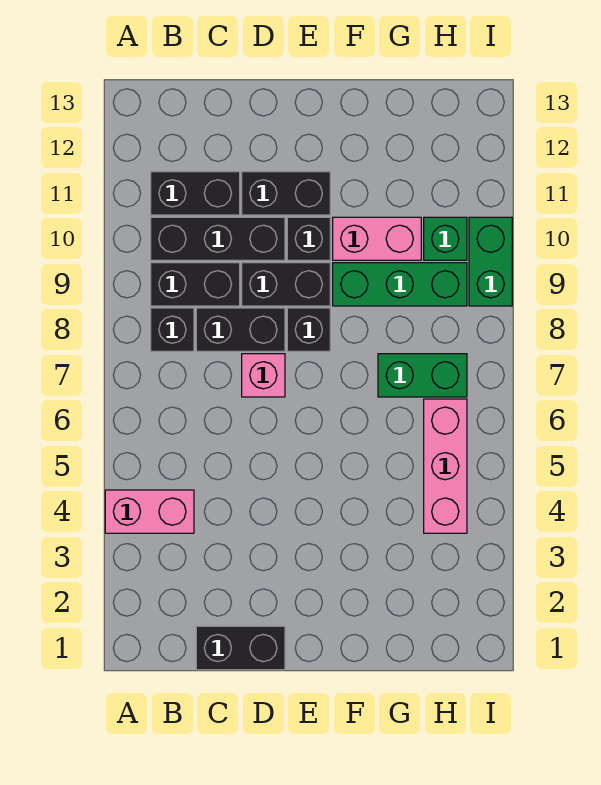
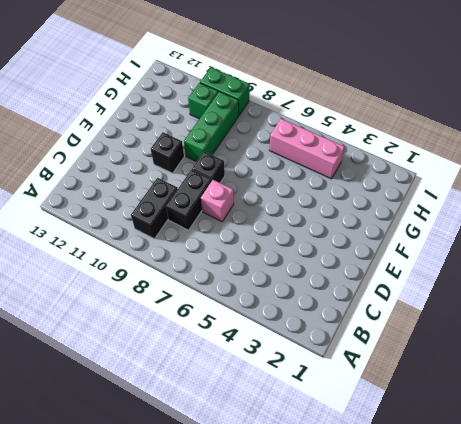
none -> pink brick A4:B4 level 1
none -> black brick B8 level 1
none -> black brick B10:D10 level 1

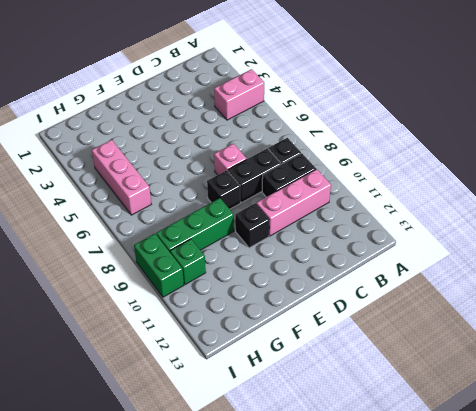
pink brick B10:D10 level 1 -> black brick B10:D10 level 1
none -> black brick B11:C11 level 1
none -> black brick C1:D1 level 1
none -> black brick D9:E9 level 1

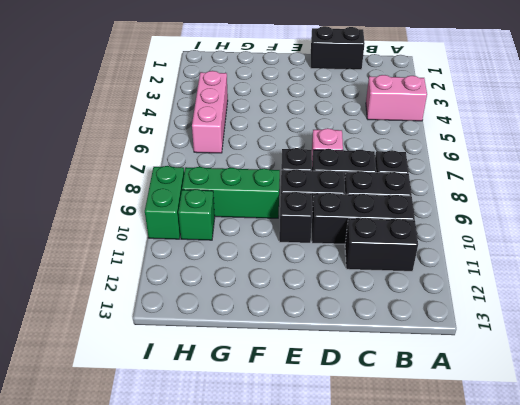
none -> black brick D11:E11 level 1
none -> pink brick F10:G10 level 1
none -> green brick G7:H7 level 1

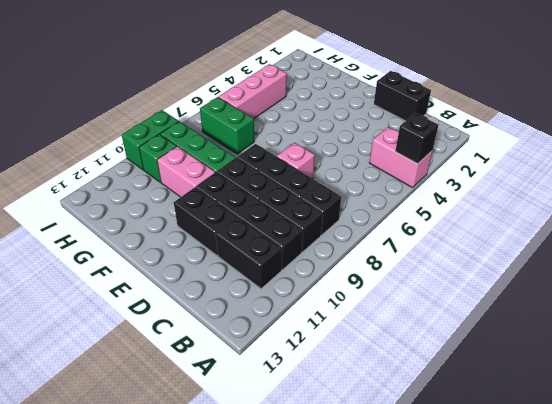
black brick A4 level 2 -> none

